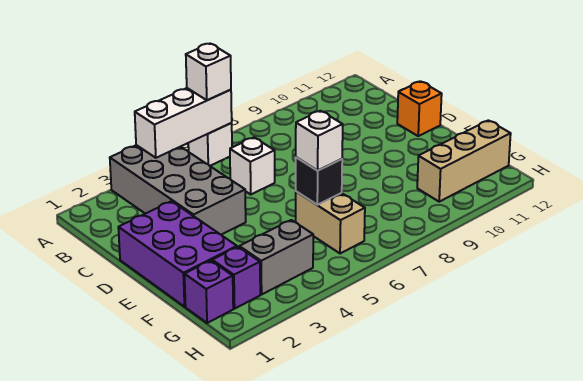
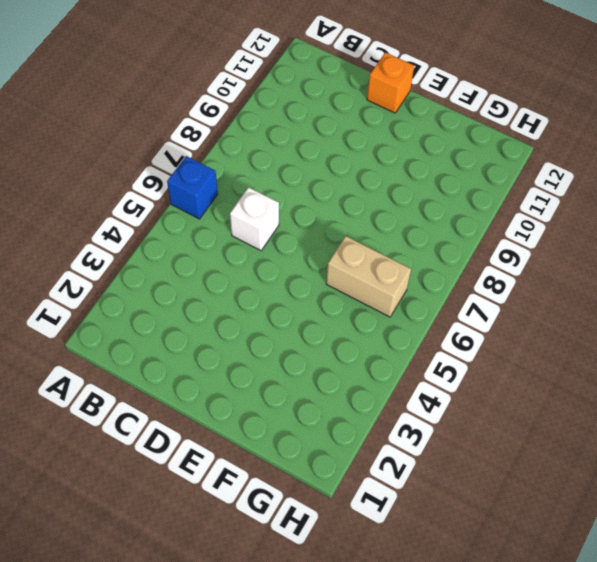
blue brick A6 level 1 -> white brick A6 level 1
none -> grey brick A3:D4 level 1
none -> purple brick D1:F2 level 1
none -> purple brick G1 level 1

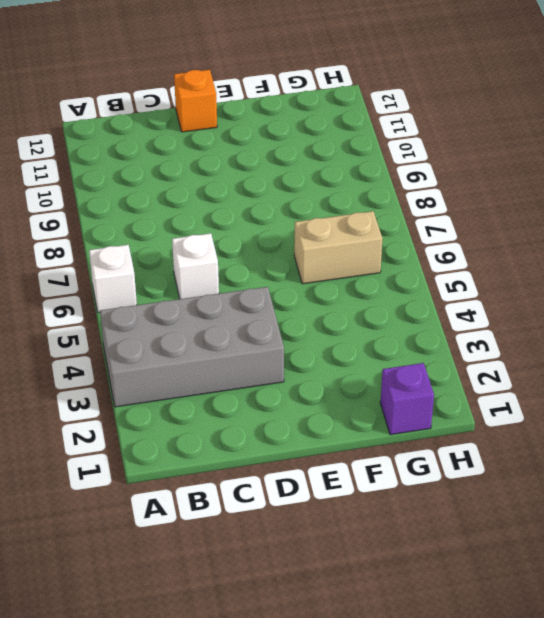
none -> purple brick D1:F2 level 1
none -> purple brick G2 level 1
none -> grey brick G3:G4 level 1

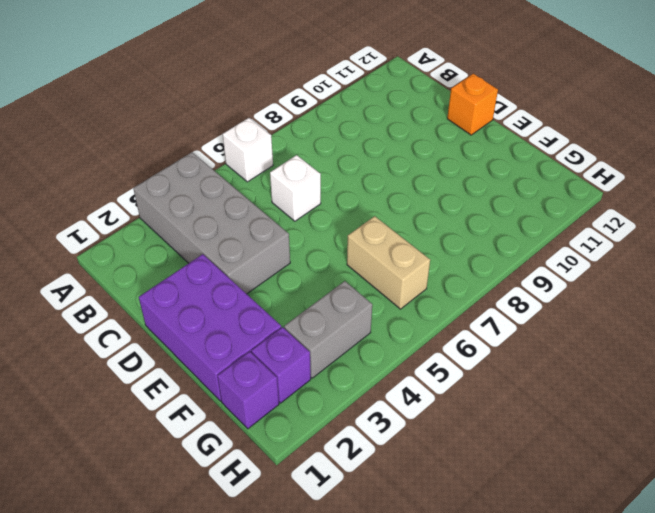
none -> tan brick G10:G12 level 1
none -> white brick A4:A6 level 2
none -> black brick F6 level 2

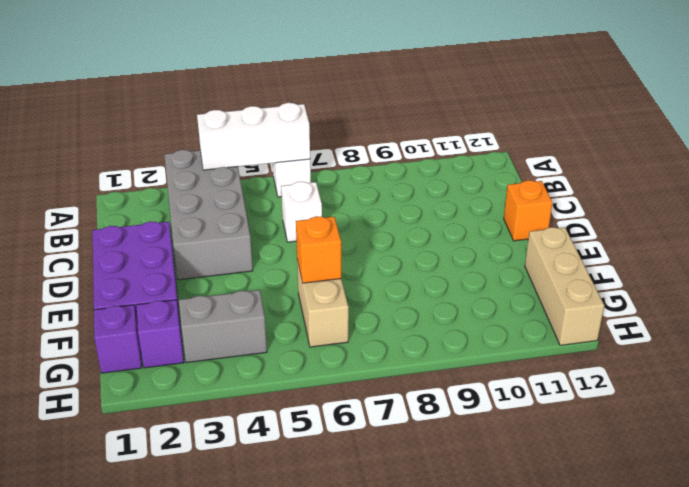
orange brick F6 level 2 -> black brick F6 level 2
tan brick F12:H12 level 1 -> tan brick G10:G12 level 1
none -> white brick A6 level 3
none -> white brick F6 level 3

